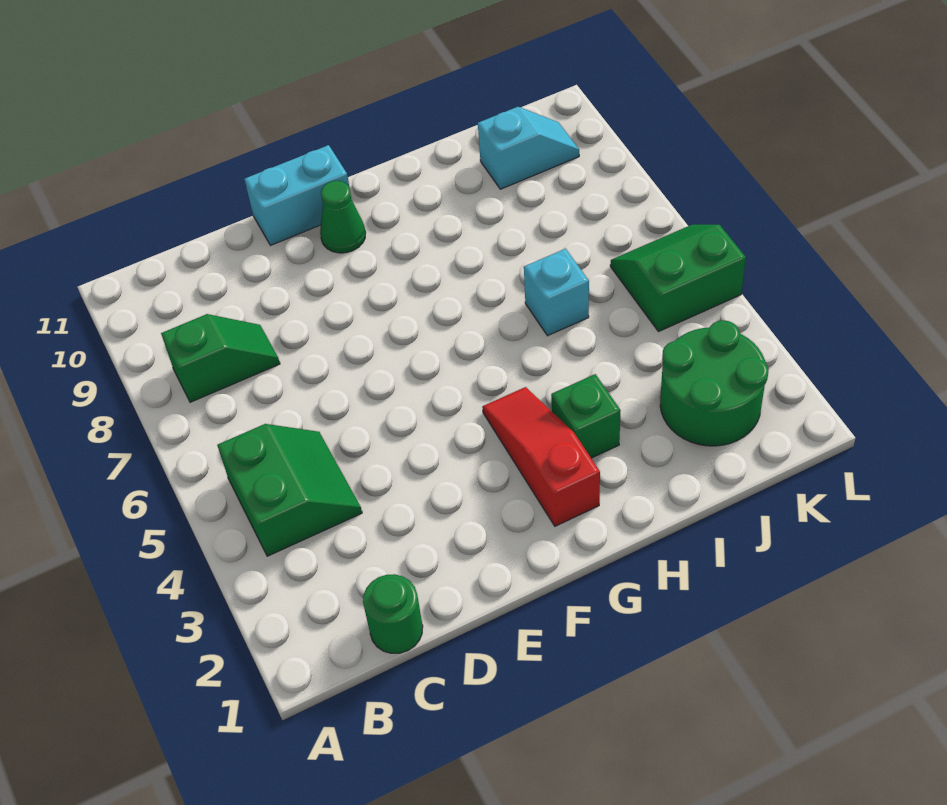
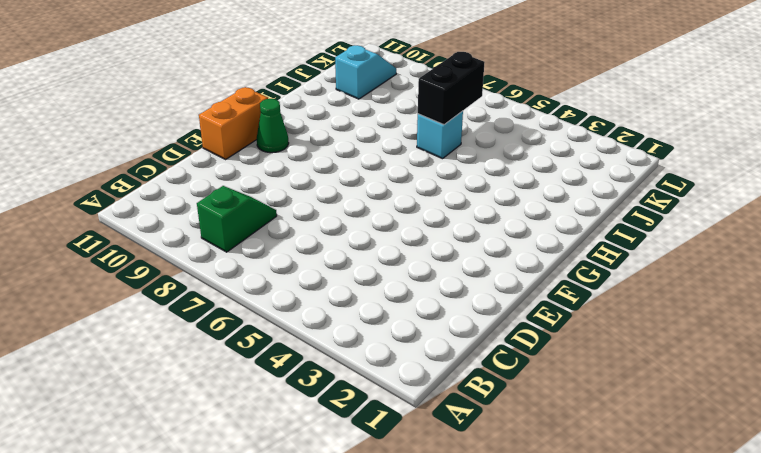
orange brick E11:F11 level 1 -> cyan brick E11:F11 level 1
black brick I6:J6 level 2 -> none
none -> green slope B4:C5 level 1 top B
none -> green round brick C1 level 1

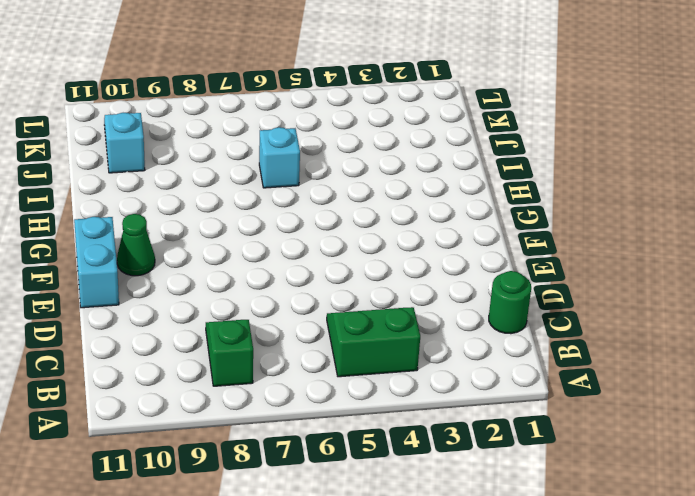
none -> red slope G2:G4 level 1 top 2
none -> green brick H3 level 1

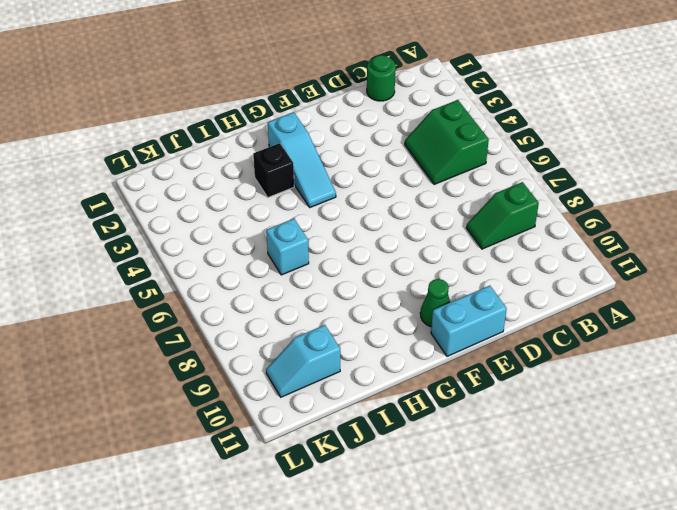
cyan slope G2:G4 level 1 top 2 -> red slope G2:G4 level 1 top 2
black brick H3 level 1 -> green brick H3 level 1
none -> green round brick J2:K3 level 1
none -> green slope K5:L6 level 1 top 5

